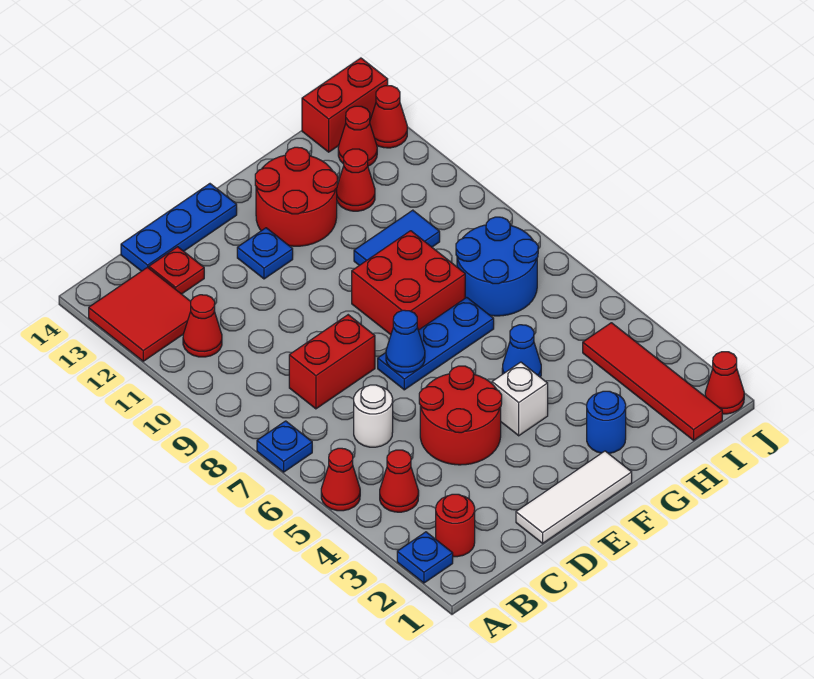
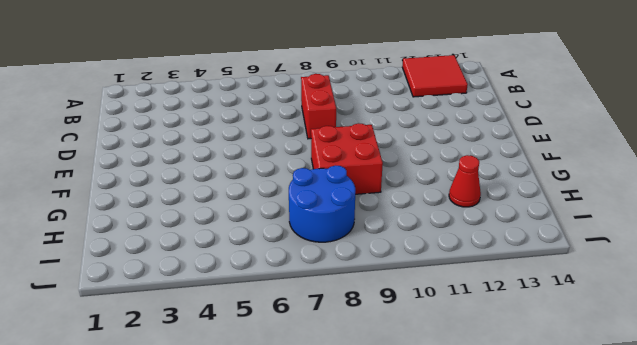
none -> blue plate A2 level 1
none -> red cone A5 level 1
none -> blue plate A7 level 1

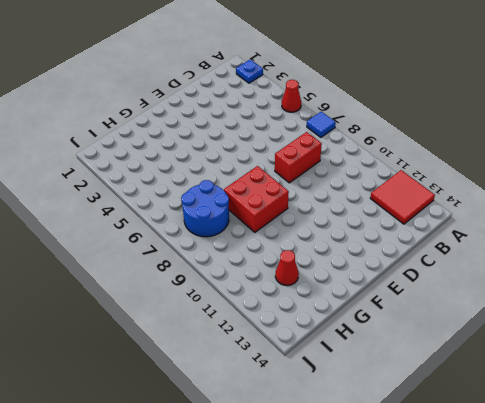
blue tile A7 level 1 -> blue plate A7 level 1
none -> red round brick B2 level 1
none -> red cone B4 level 1
none -> red cone B11 level 1

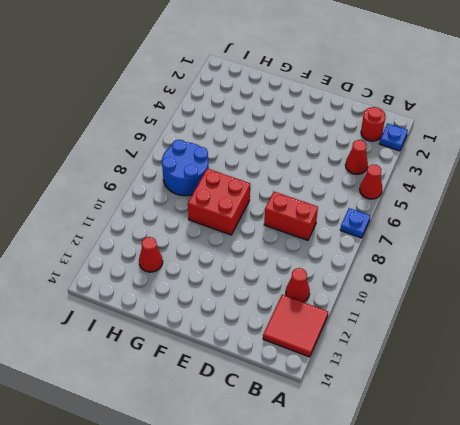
none -> white round brick C6 level 1
none -> red plate C13 level 1
none -> blue plate C14:E14 level 1

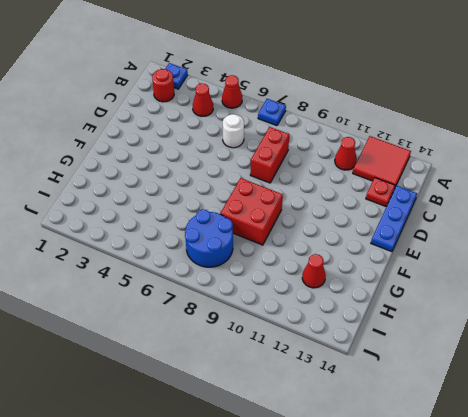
none -> white tile D1:F1 level 1
none -> red round brick D4:E5 level 1
none -> blue plate E7:G7 level 1

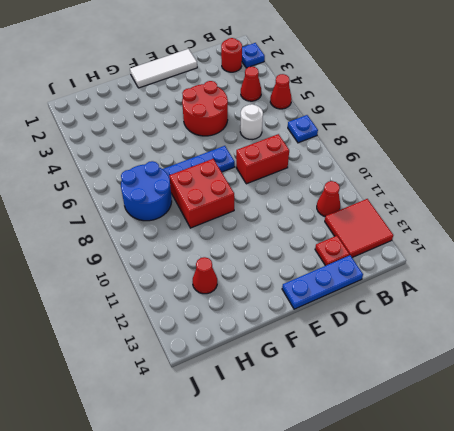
none -> blue plate E12 level 1
none -> white brick F4 level 1
none -> red round brick F12:G13 level 1

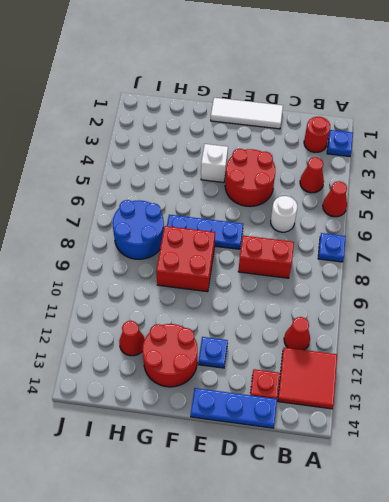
none -> blue round brick G2 level 1
none -> blue cone G5 level 1
none -> blue tile G10:H10 level 1

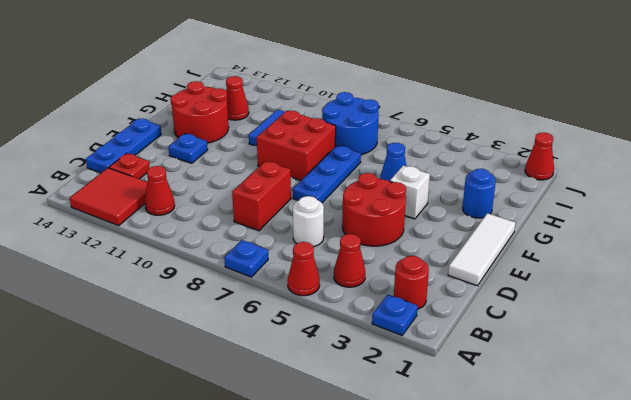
none -> red tile I1:I4 level 1
none -> red cone I13 level 1
none -> red brick I14:J14 level 1

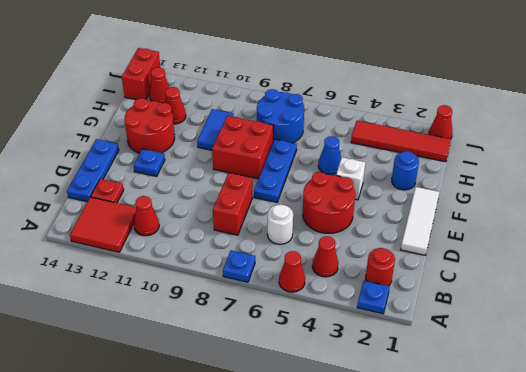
none -> red cone J13 level 1
none -> blue cone E7 level 2

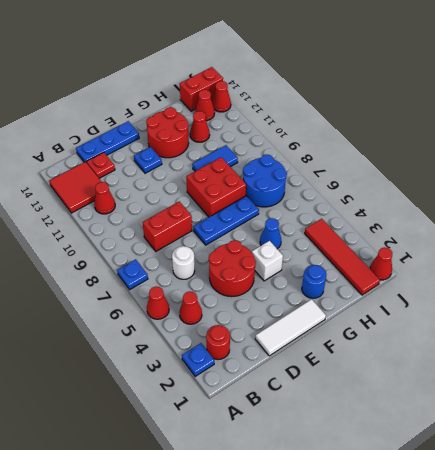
none -> blue cone E7 level 2

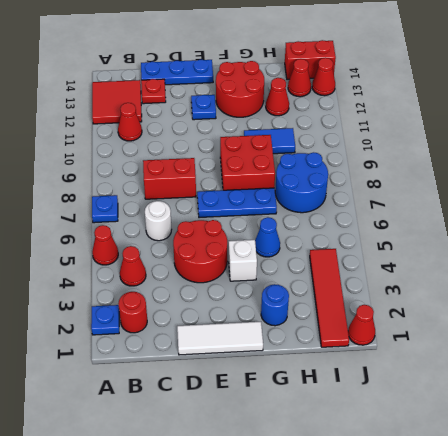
none -> blue cone E7 level 2

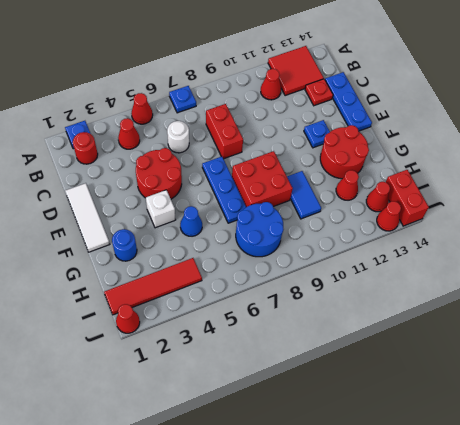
none -> blue cone E7 level 2

